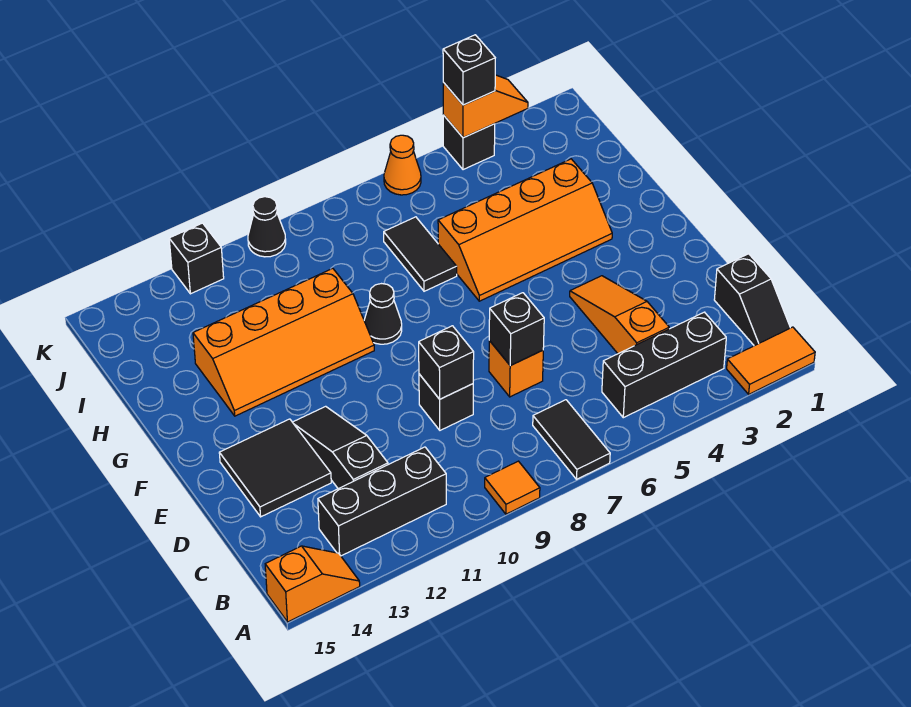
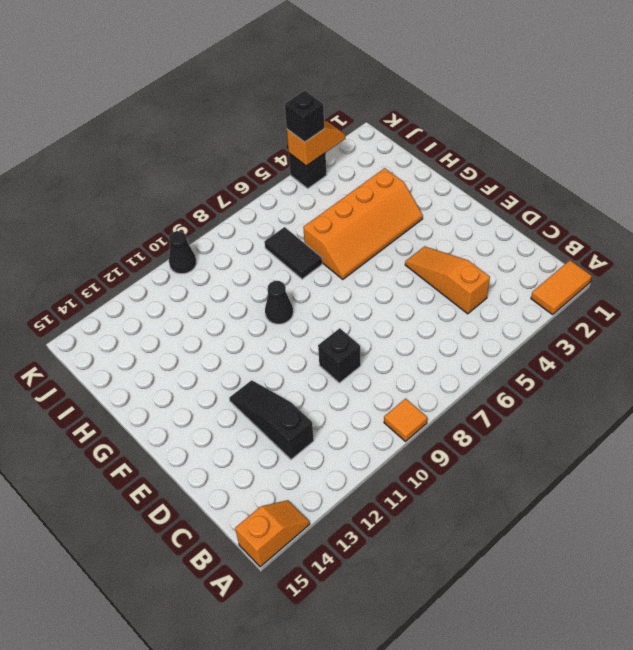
none -> black tile A7:B7 level 1
none -> black slope B1:C1 level 1 top C
none -> black brick B3:B5 level 1

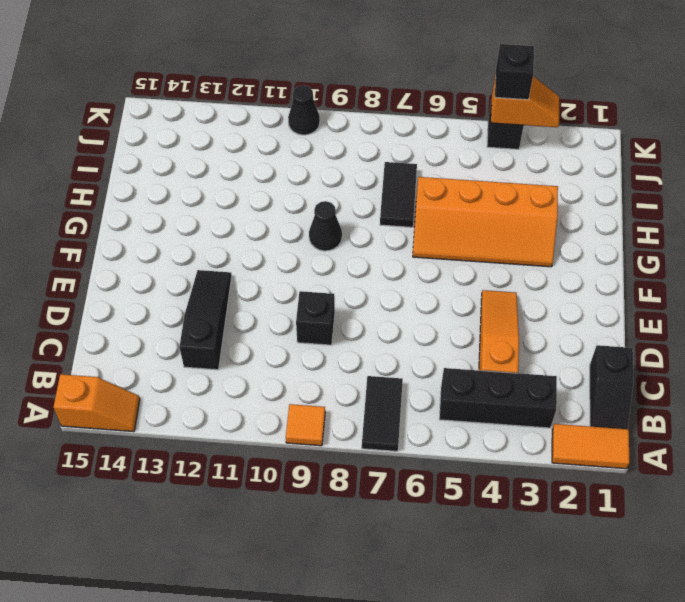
none -> black brick B11:B13 level 1
none -> orange brick D7 level 1
none -> black tile D13:E14 level 1

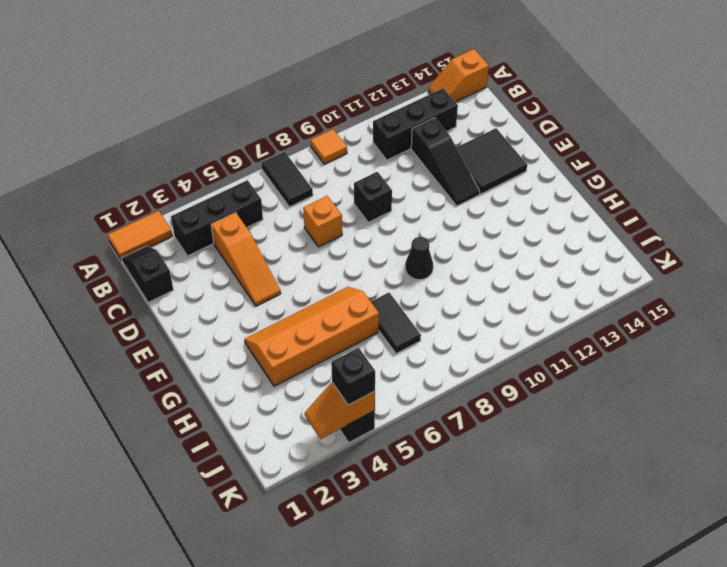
none -> orange slope G10:H13 level 1 top H
none -> orange cone K6 level 1
none -> black cone K10 level 1

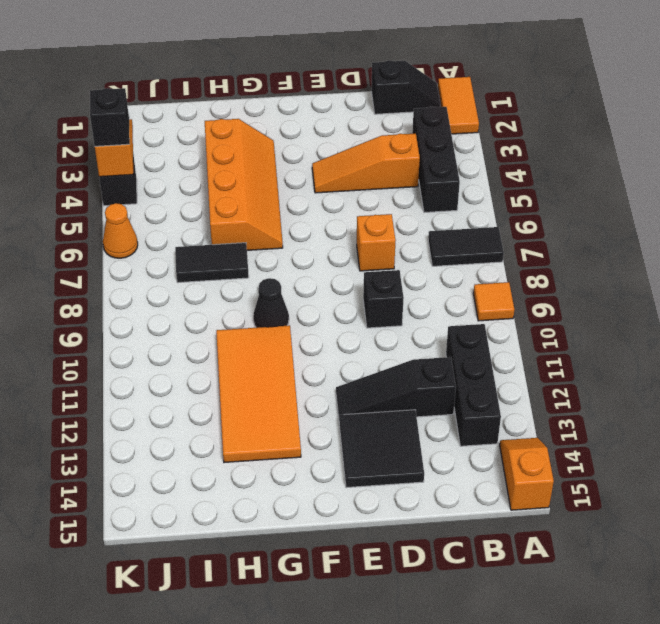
orange tile G10:H13 level 1 -> orange slope G10:H13 level 1 top H
none -> black cone K10 level 1
none -> black brick K12 level 1
none -> black brick D7 level 2

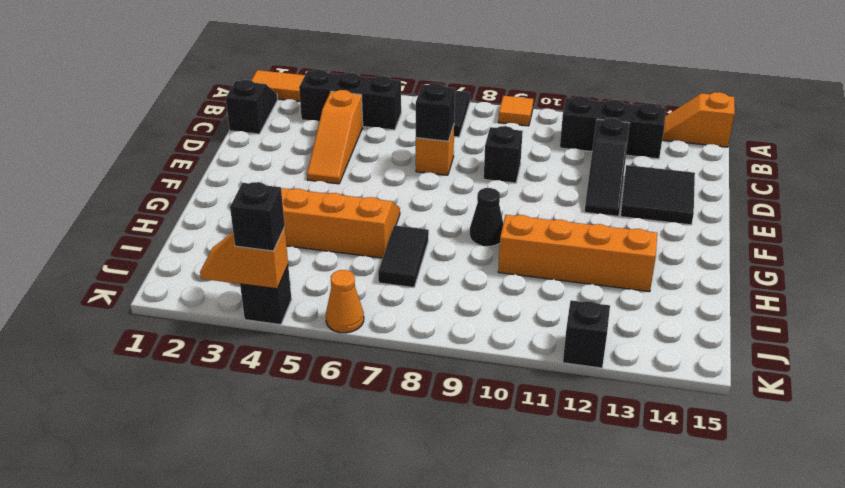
none -> black cone K10 level 1
none -> black brick D9 level 2

